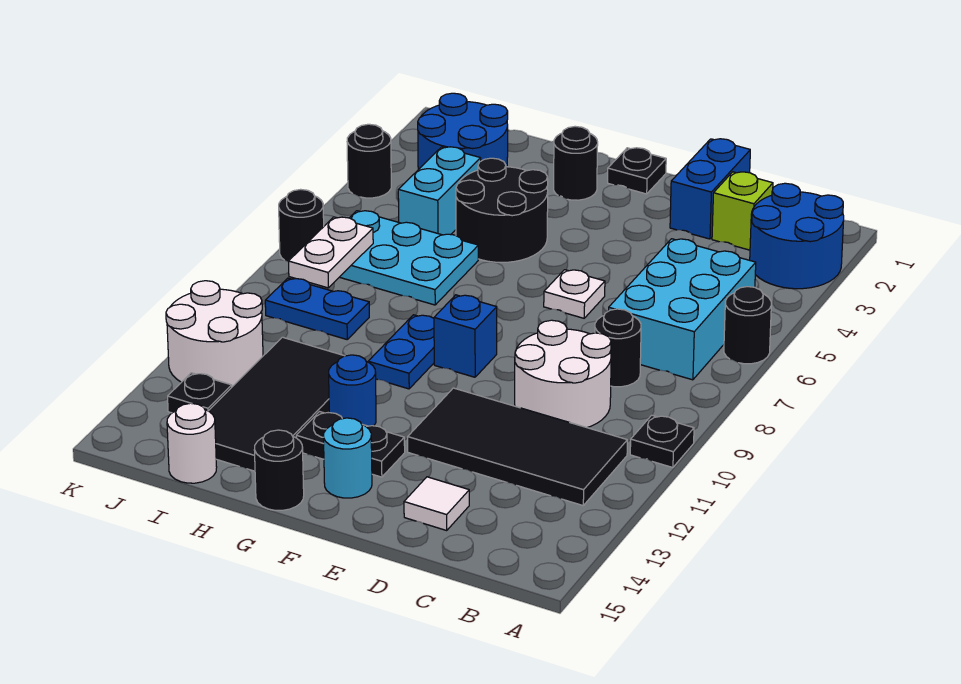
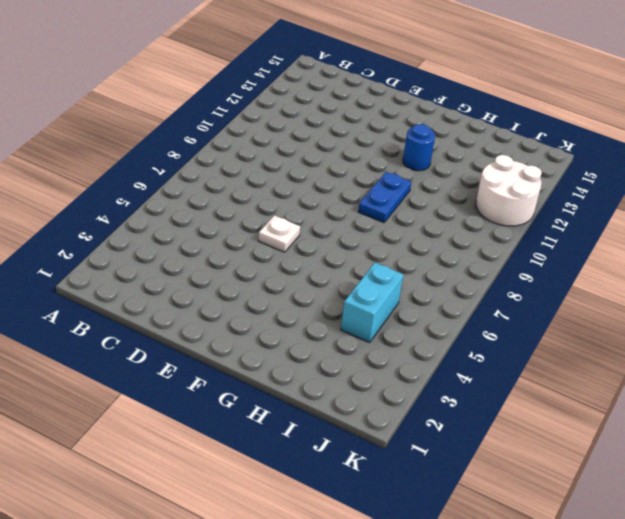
none -> blue round brick A2:B3 level 1
none -> black round brick A6 level 1
none -> black plate A10 level 1
none -> cyan brick B5:C7 level 1

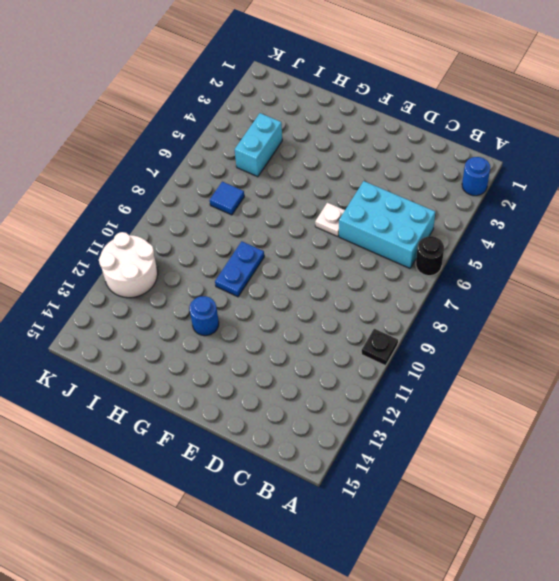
blue round brick A2 level 1 -> blue round brick A2:B3 level 1
cyan brick B5:D6 level 1 -> cyan brick B5:C7 level 1
blue tile I7 level 1 -> cyan plate H6:J7 level 1
none -> black tile B11:E12 level 1
none -> lime brick C2 level 1
none -> black round brick C8 level 1
none -> white round brick C9:D10 level 1

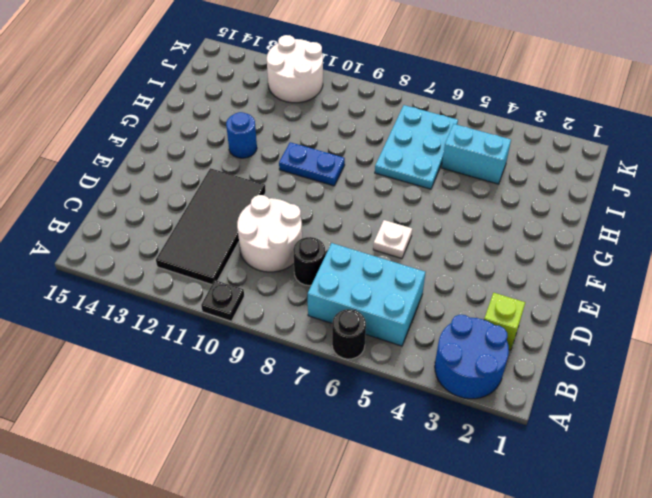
none -> blue brick D1:D2 level 1
none -> white tile D14 level 1
none -> black plate F1 level 1
none -> blue brick F9 level 1

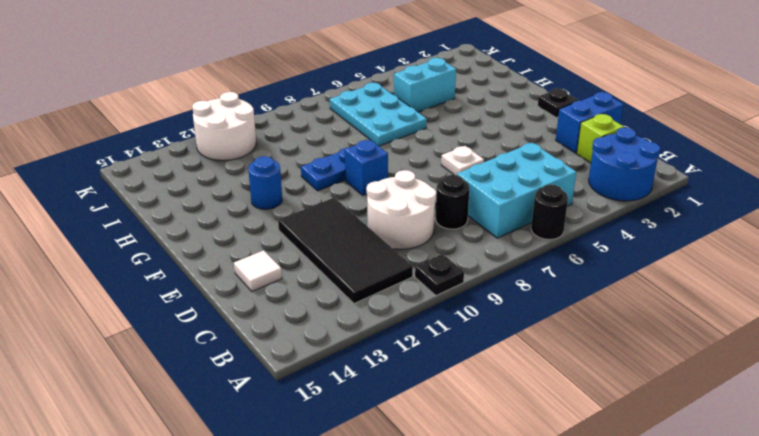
none -> black plate F13:G13 level 1
none -> cyan round brick F14 level 1
none -> black round brick G2 level 1
none -> black round brick G4:H5 level 1

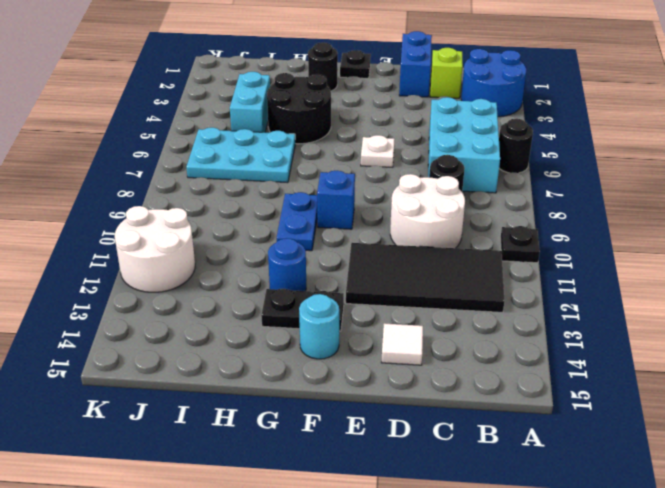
none -> black round brick G15 level 1
none -> black tile H11:I14 level 1
none -> blue round brick I2:J3 level 1
none -> blue plate I9:J9 level 1

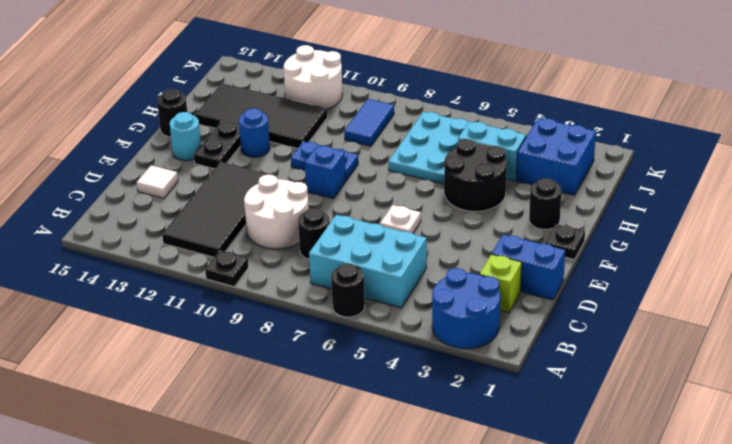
blue brick I2:J3 level 1 -> blue round brick I2:J3 level 1
blue tile I9:J9 level 1 -> blue plate I9:J9 level 1
none -> white round brick I15 level 1
none -> black plate J13 level 1
none -> black round brick K4 level 1
none -> black round brick K7 level 1

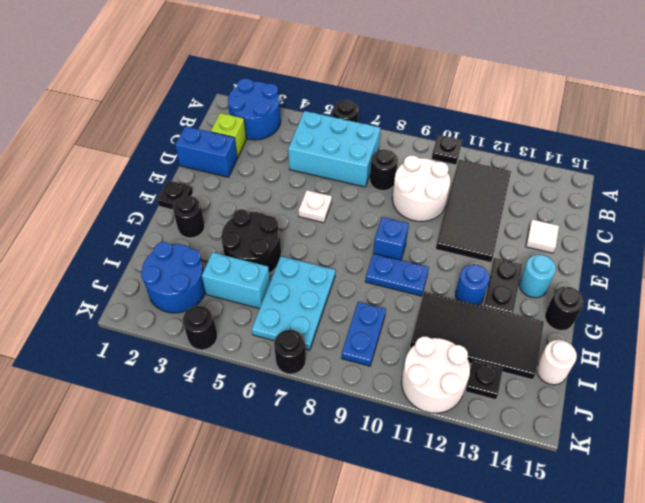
none -> white plate J7:J8 level 2

